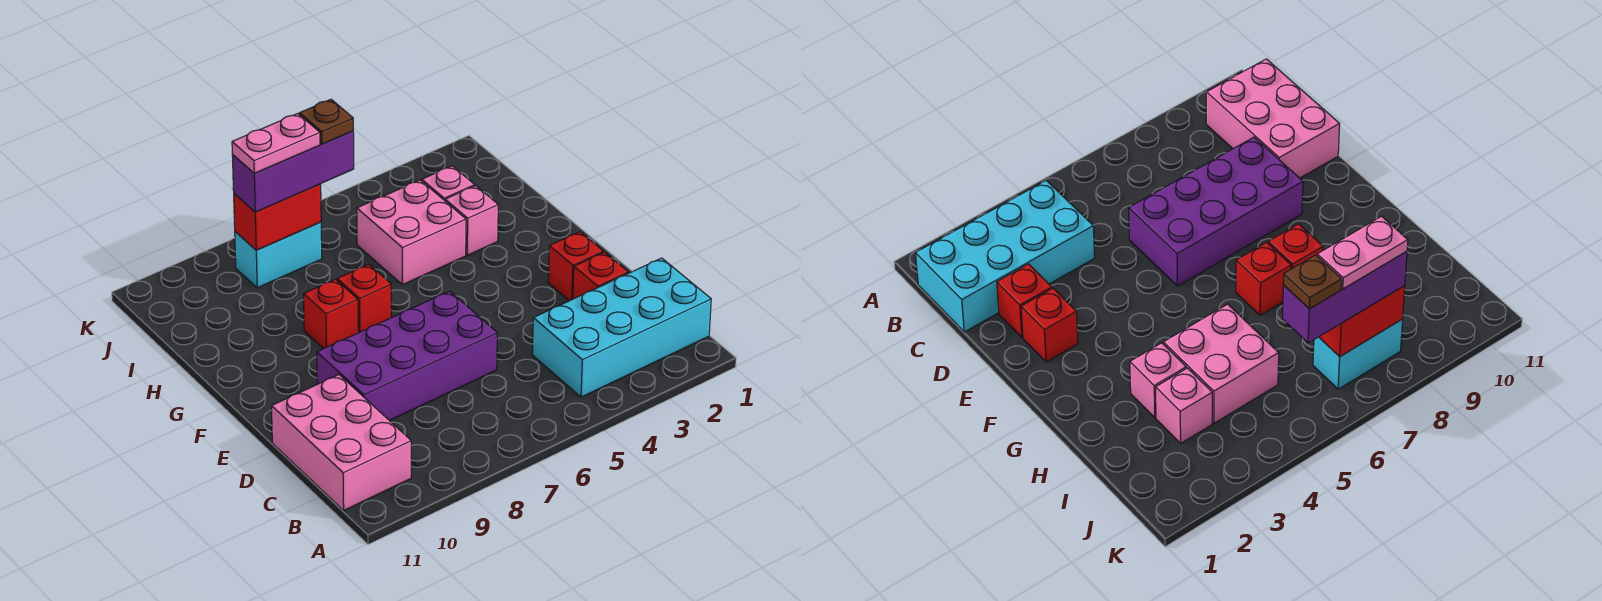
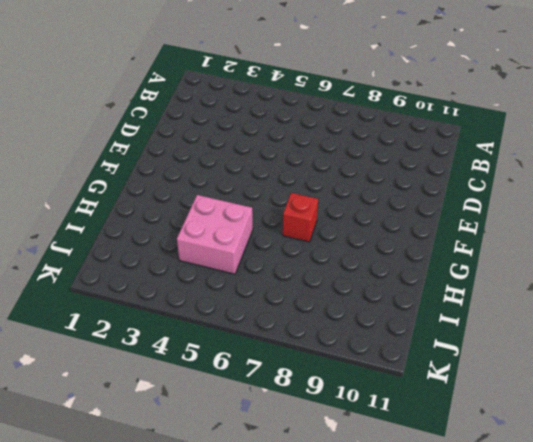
none -> cyan brick B1:C4 level 1
none -> pink brick B10:D11 level 1
none -> red brick D2 level 1

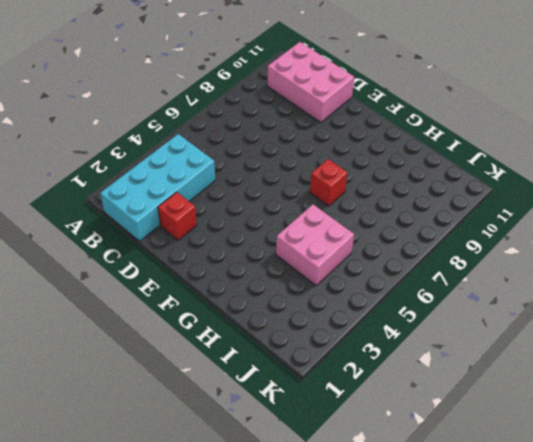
none -> purple brick D6:E9 level 1
none -> red brick E2 level 1
none -> red brick G8 level 1

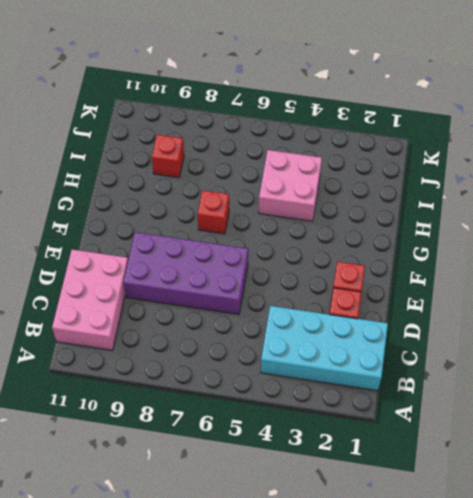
red brick I9 level 1 -> red brick G8 level 1
none -> pink brick H3 level 1
none -> pink brick I3 level 1
none -> cyan brick J7:J8 level 1

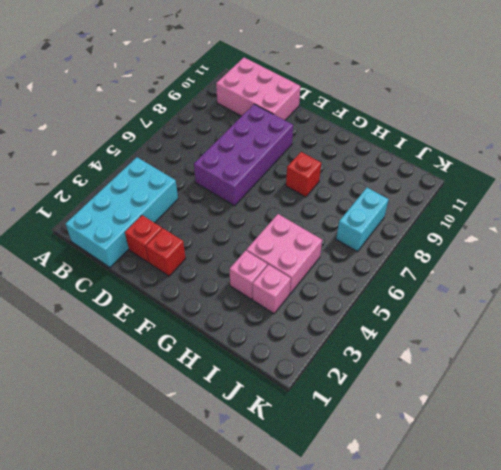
none -> red brick G7 level 1
none -> red brick J7:J8 level 2
none -> purple brick J6:J8 level 3

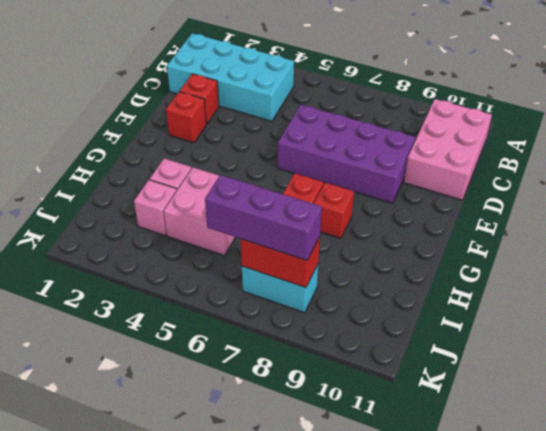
none -> brown plate J6 level 4
none -> pink plate J7:J8 level 4

